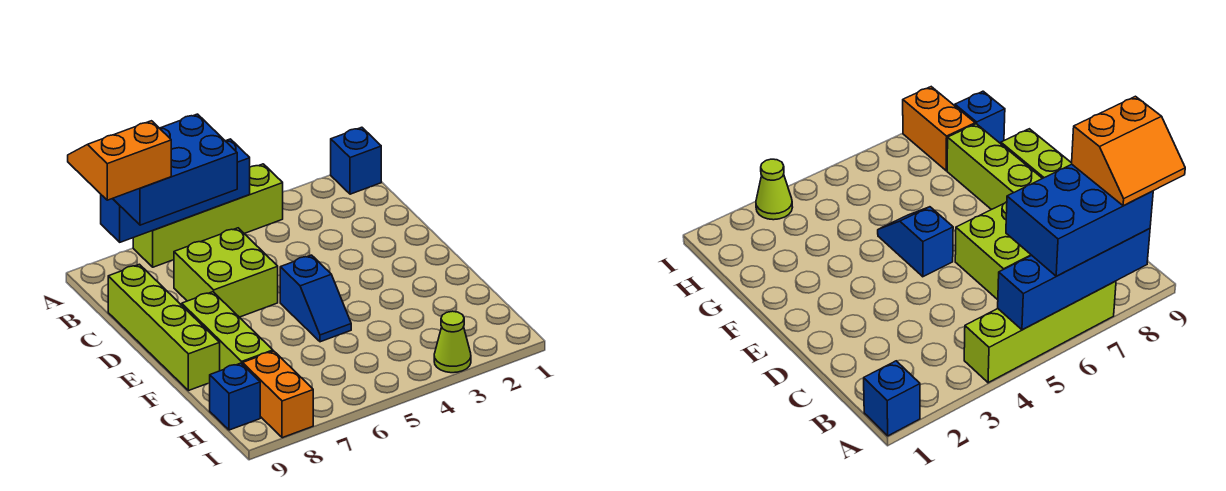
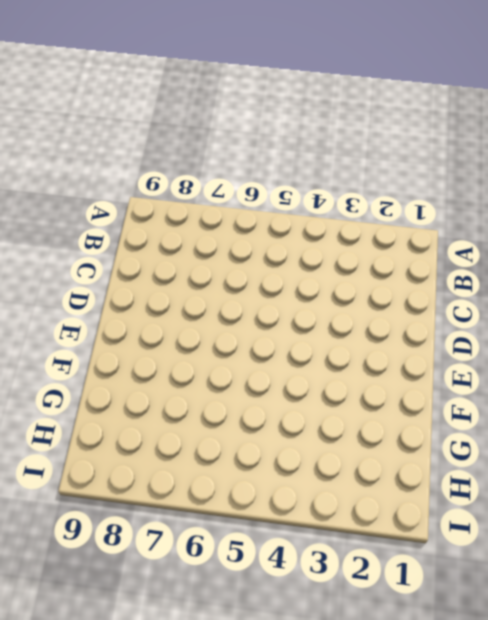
none -> blue brick A1 level 1
none -> lime brick A4:A7 level 1
none -> lime brick C6:D7 level 1

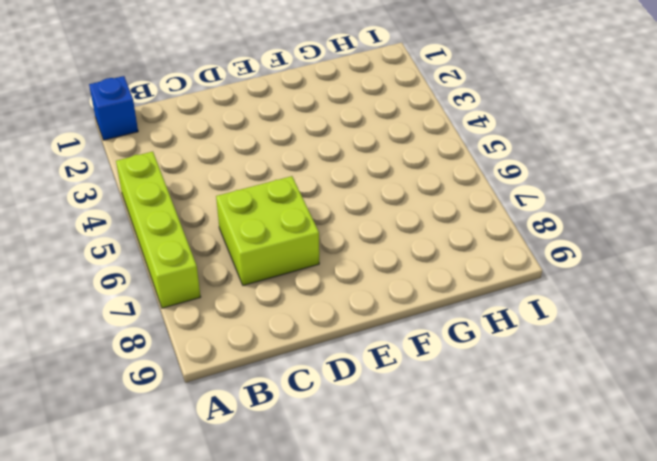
none -> lime brick C9:F9 level 1
none -> blue slope E5:F5 level 1 top E
none -> lime brick E8:G8 level 1

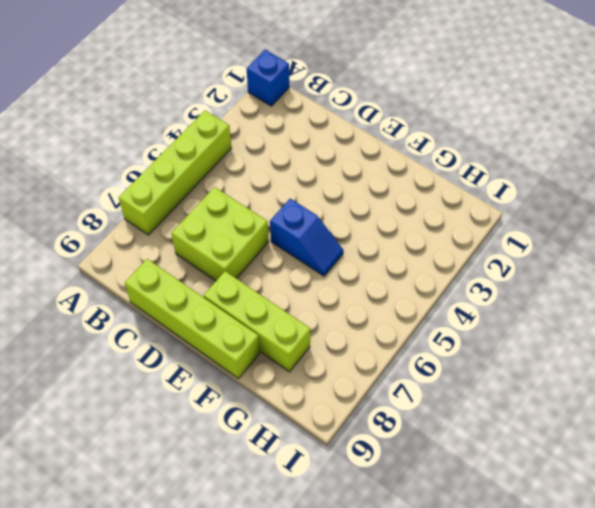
none -> orange brick H8:I8 level 1
none -> blue brick H9 level 1
none -> lime cone I3 level 1

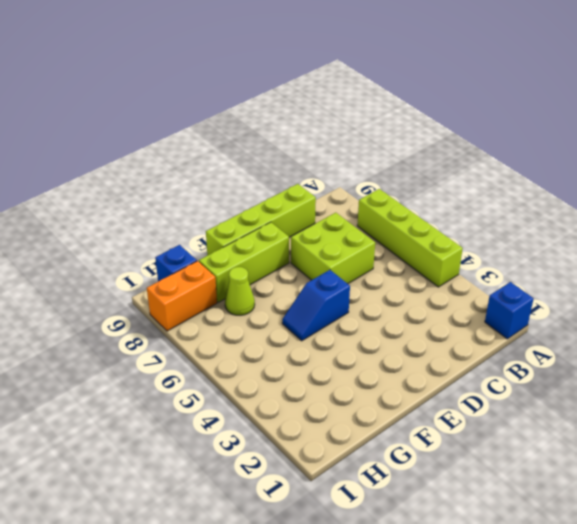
lime cone G7 level 1 -> lime cone I3 level 1
none -> blue brick A5:A8 level 2
none -> blue brick A6:B8 level 3
none -> orange slope A8:B9 level 4 top B

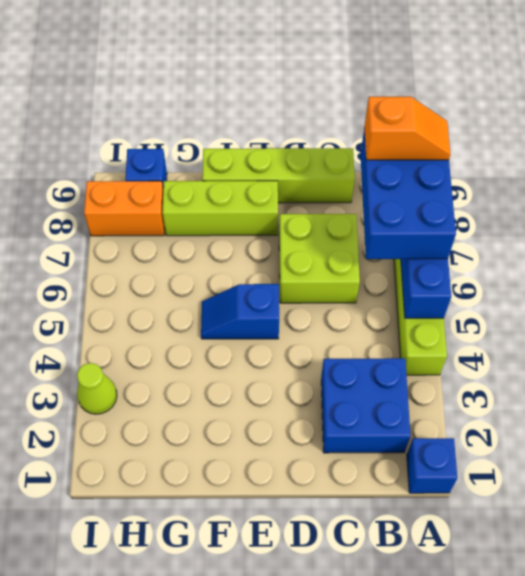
orange slope A8:B8 level 4 top B -> orange slope A8:B9 level 4 top B
blue brick B2:C3 level 1 -> none

